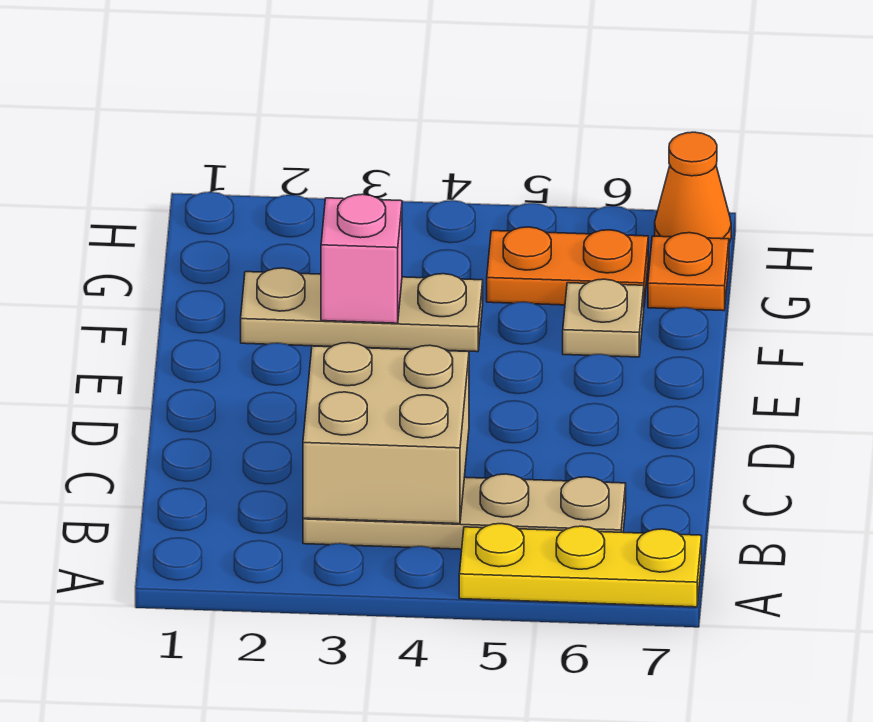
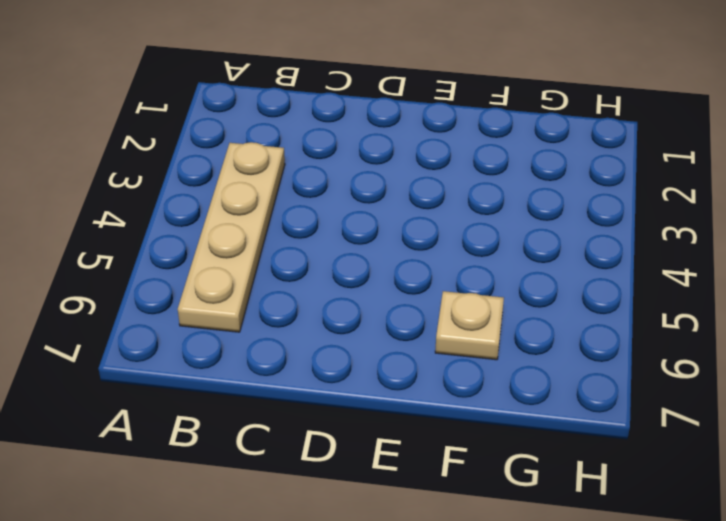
none -> yellow plate A5:A7 level 1
none -> tan plate F2:F4 level 1

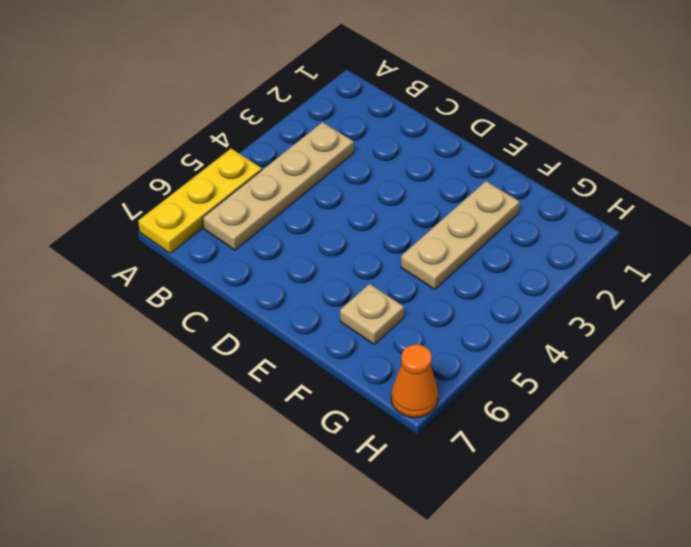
none -> orange plate G5:G6 level 1
none -> orange plate G7 level 1

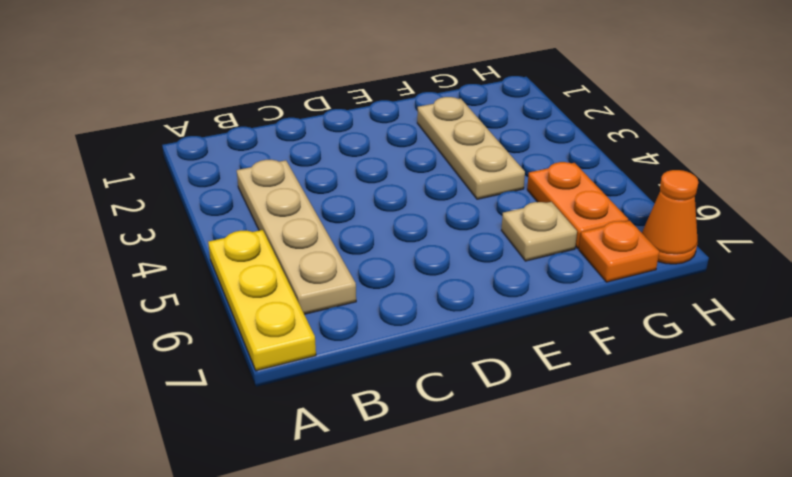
none -> tan brick B3:C4 level 2
none -> pink brick F3 level 2

